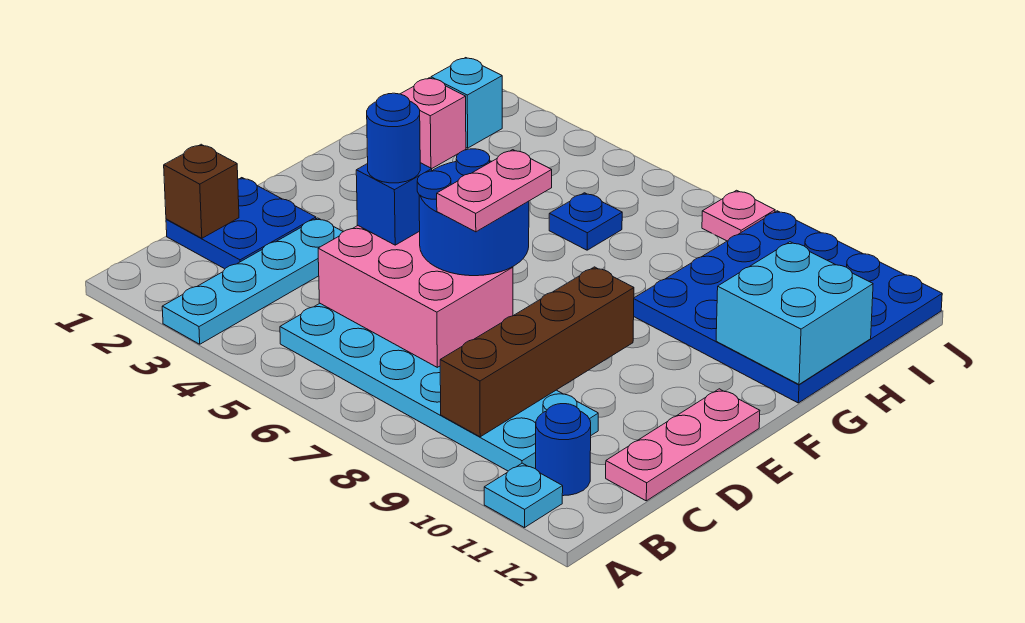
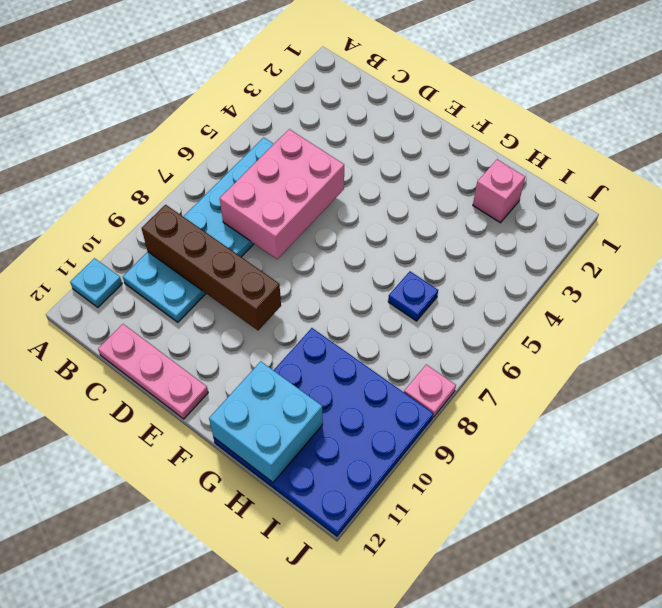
none -> cyan plate A3:D3 level 1
none -> blue round brick B11 level 1
none -> blue plate C1:D2 level 1

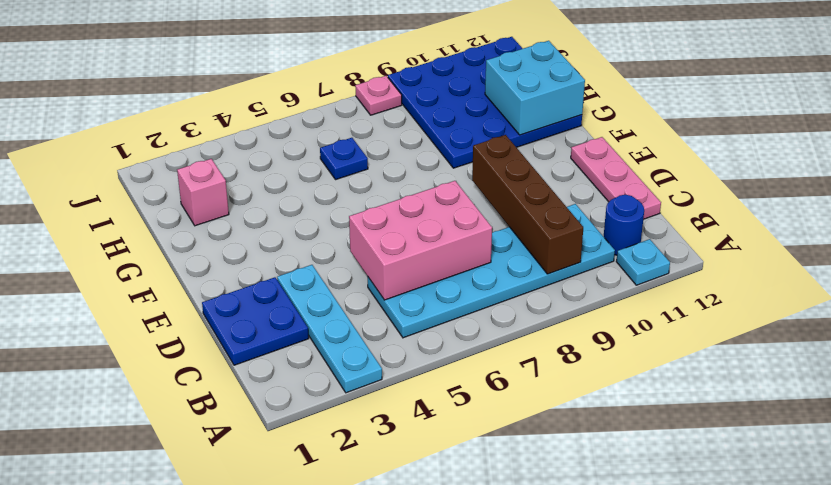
none -> cyan brick I2 level 1
none -> brown brick C1 level 2
none -> blue brick D5 level 3

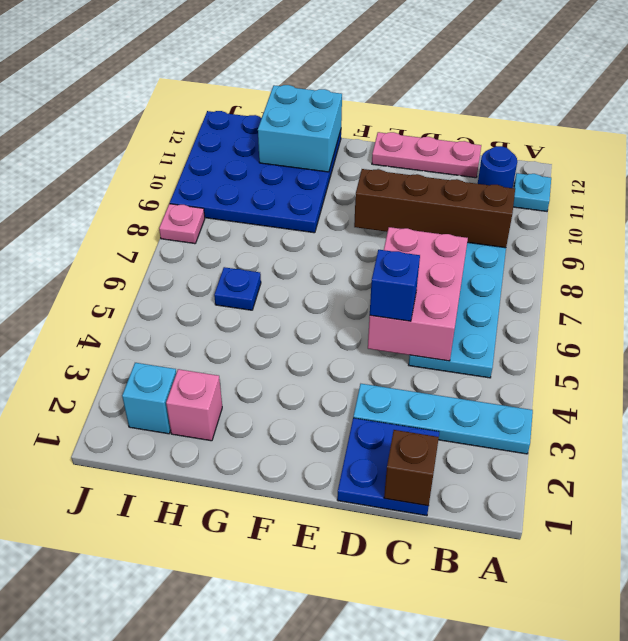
none -> blue round brick D6:E7 level 3
none -> blue round brick D5 level 4
none -> pink plate D7:E7 level 4

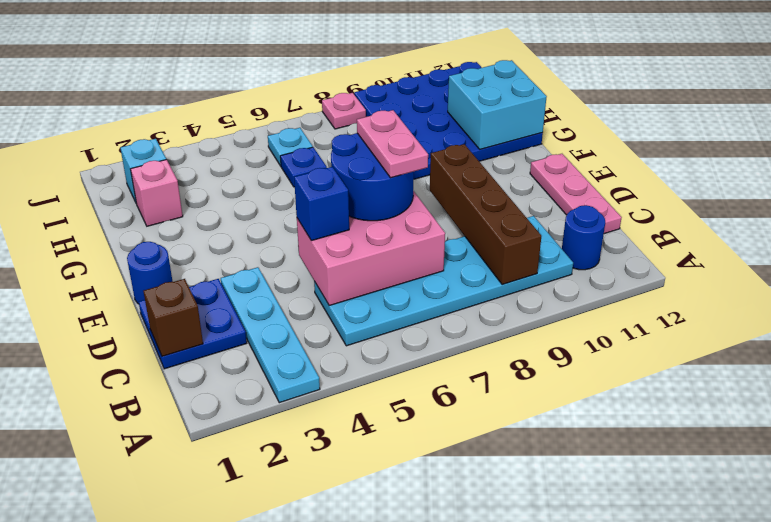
blue round brick E1 level 1 -> blue round brick D5 level 4
cyan plate I6 level 1 -> cyan plate A11 level 1

